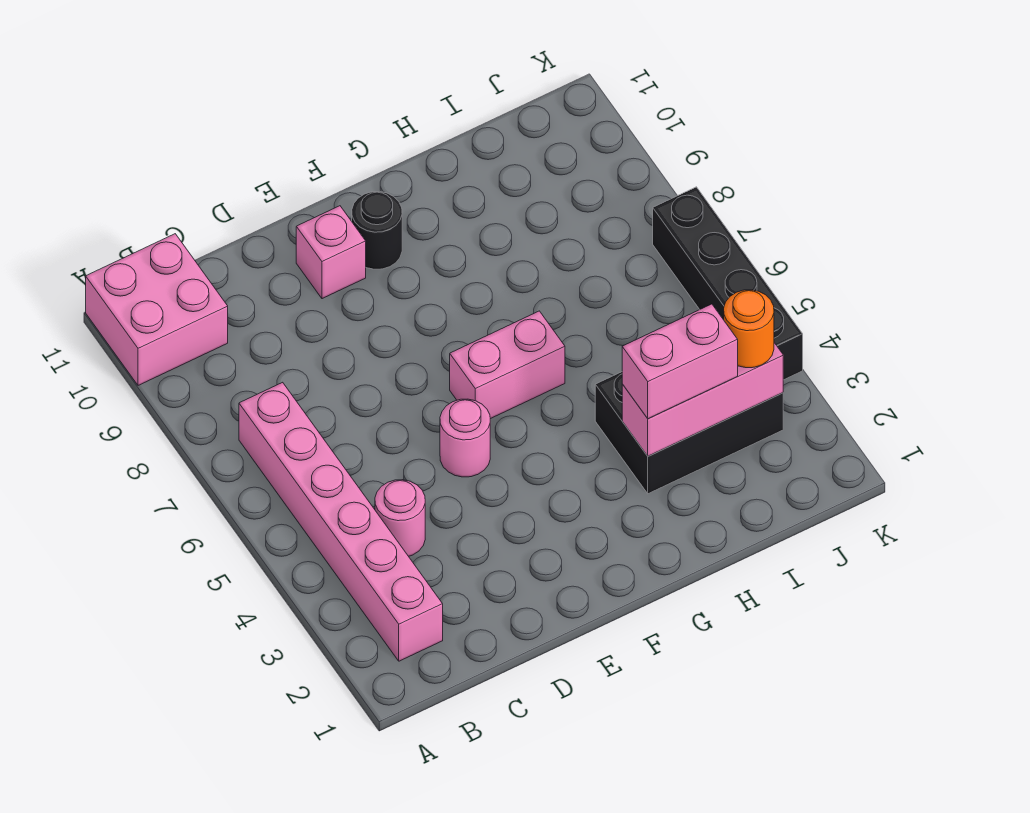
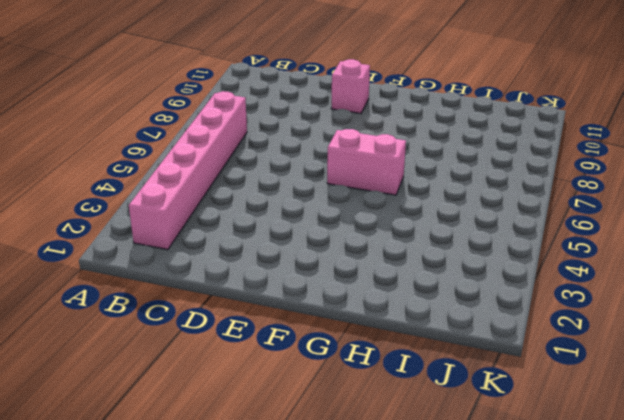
none -> pink brick A10:B11 level 1
none -> pink round brick C4 level 1
none -> pink round brick E5 level 1

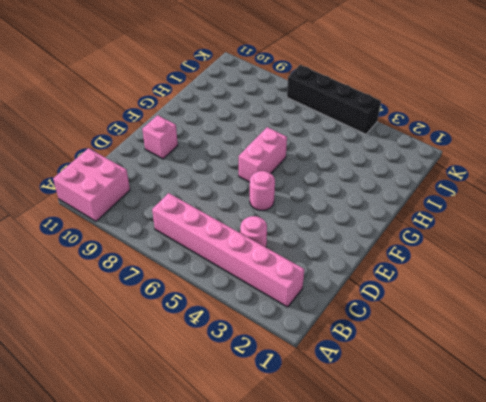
none -> black round brick F10 level 1
none -> black brick H3:J4 level 1
none -> pink brick H3:J3 level 2

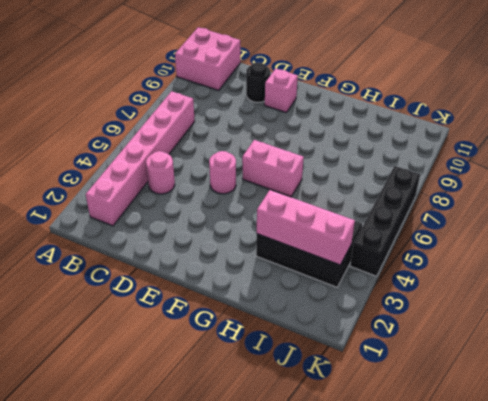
black round brick D10 level 1 -> black round brick F10 level 1
none -> pink brick H3:I3 level 3
none -> orange round brick J3 level 3

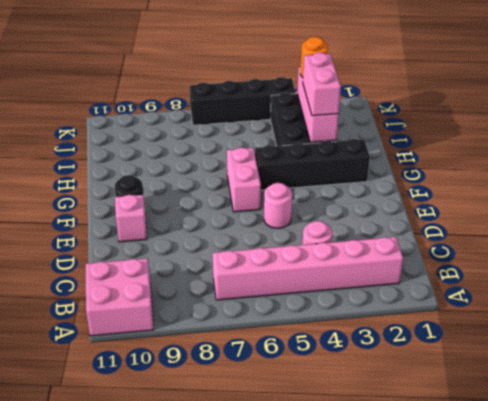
black brick G2:G5 level 1 -> none

